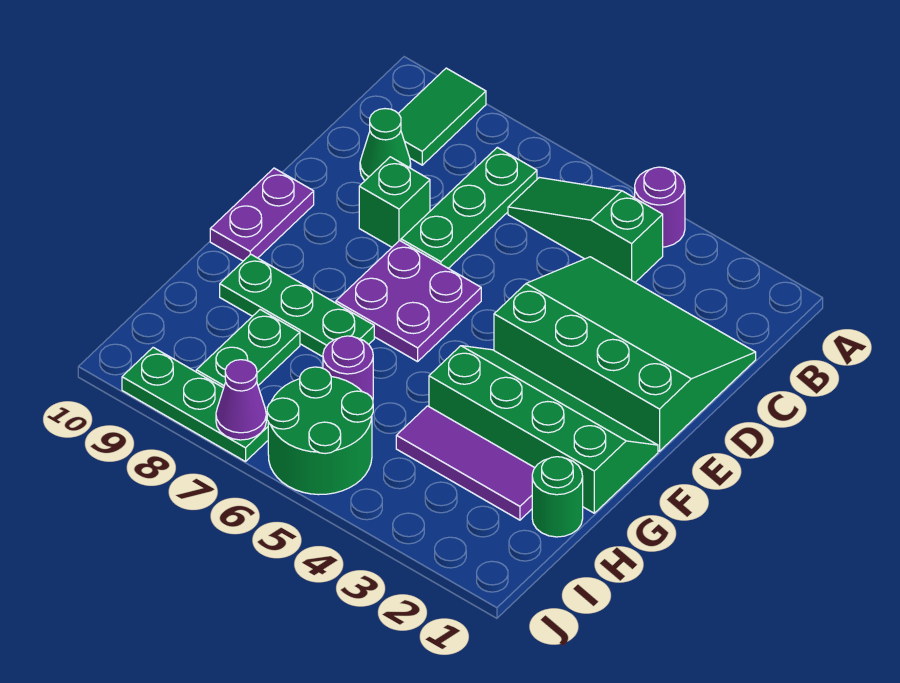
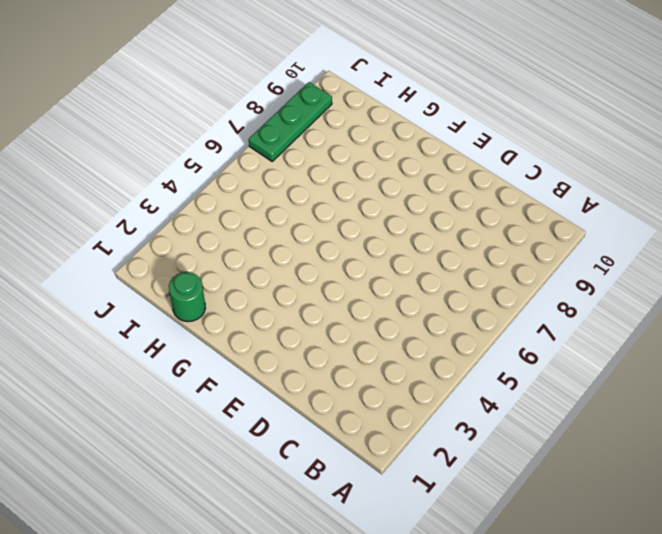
none -> purple round brick A4 level 1
none -> green tile A9:B9 level 1
none -> green slope B4:B6 level 1 top 4

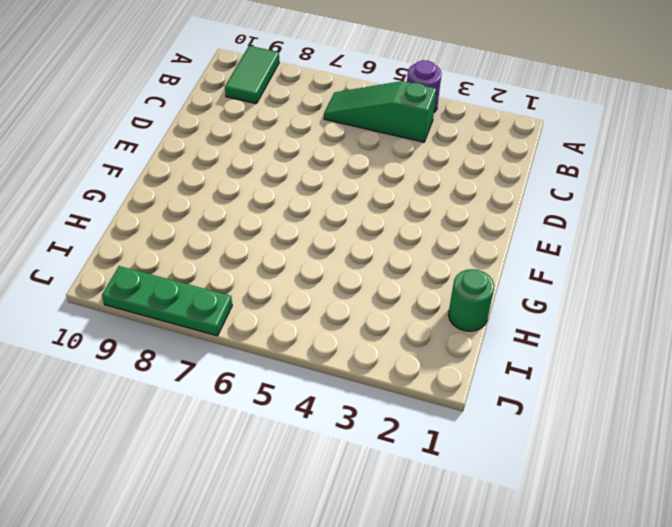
none -> green plate B7:D7 level 1
none -> green slope C1:E4 level 1 top E
none -> green cone C9 level 1

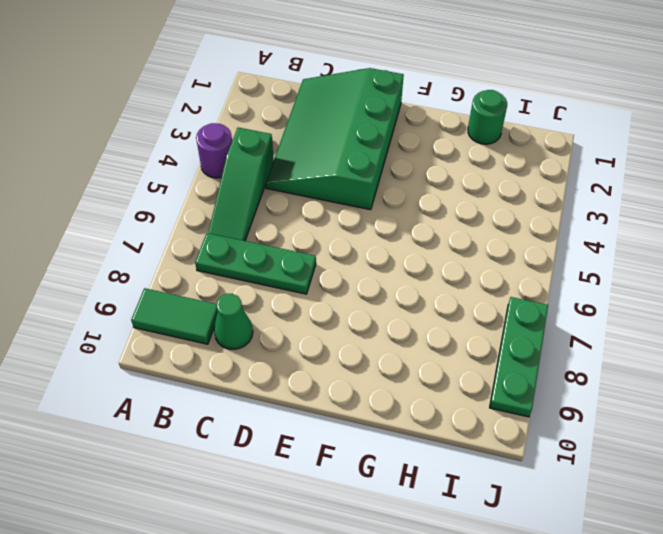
none -> green brick D8 level 1
none -> purple plate E6:F7 level 1
none -> purple plate E10:F10 level 1

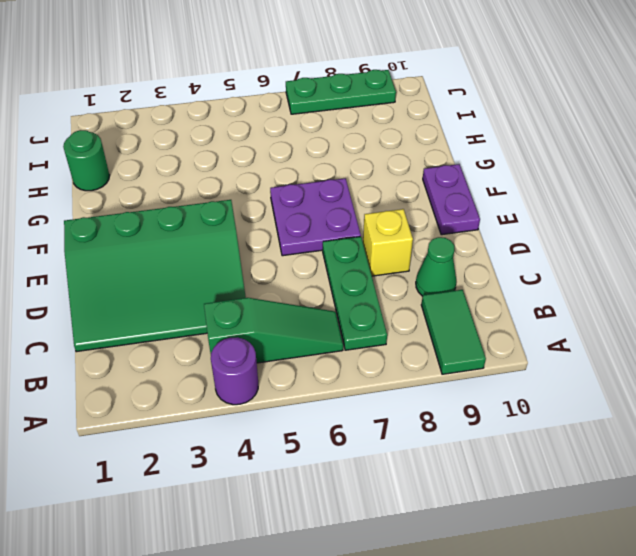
yellow brick D8 level 1 -> green brick D8 level 1
none -> green slope F1:G4 level 1 top G
none -> green plate G7:G9 level 1
none -> purple tile H2:H4 level 1

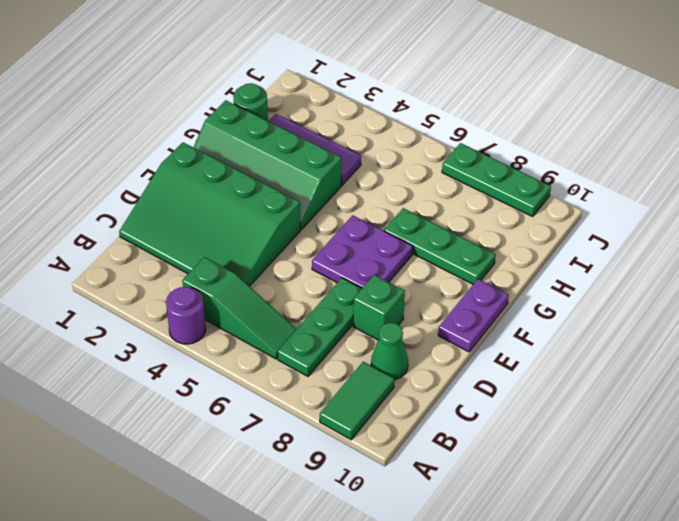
none -> purple round brick H6 level 1
none -> green plate H8:I8 level 1
none -> green round brick I5:J6 level 1

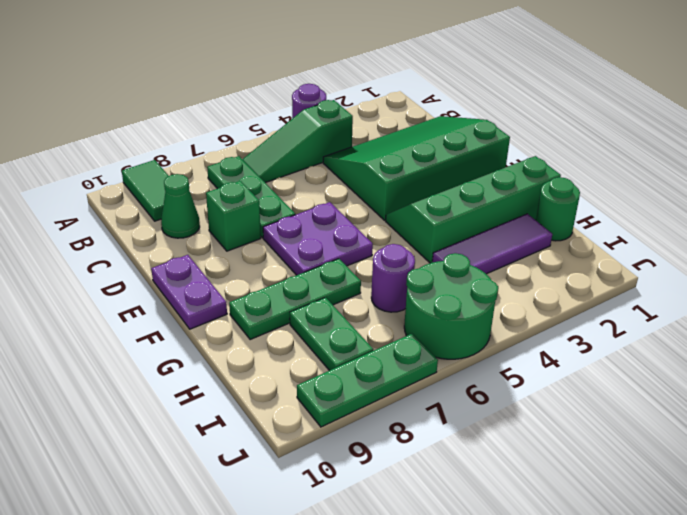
none -> purple cone J7 level 2

